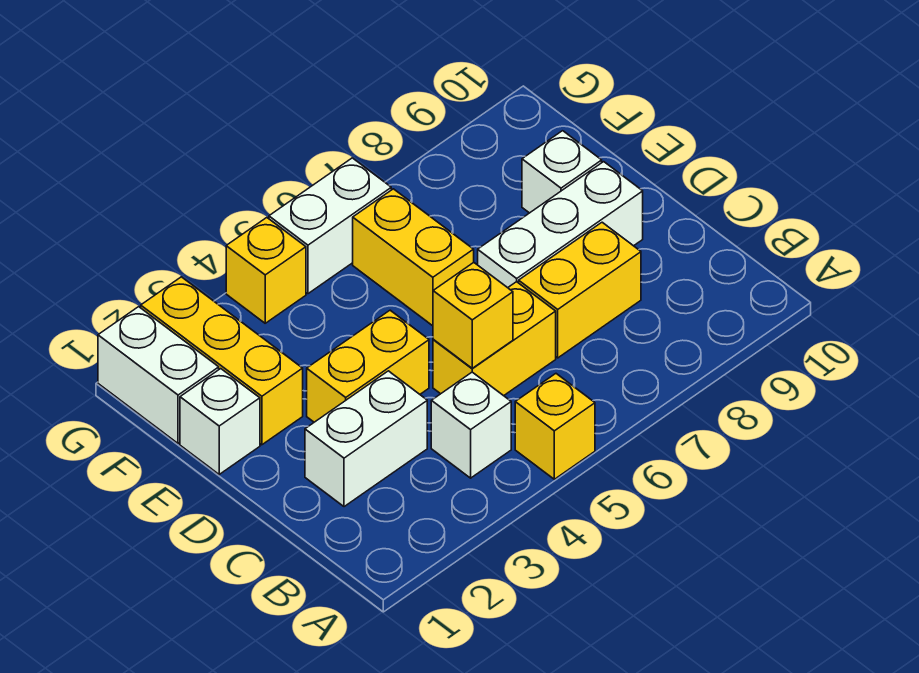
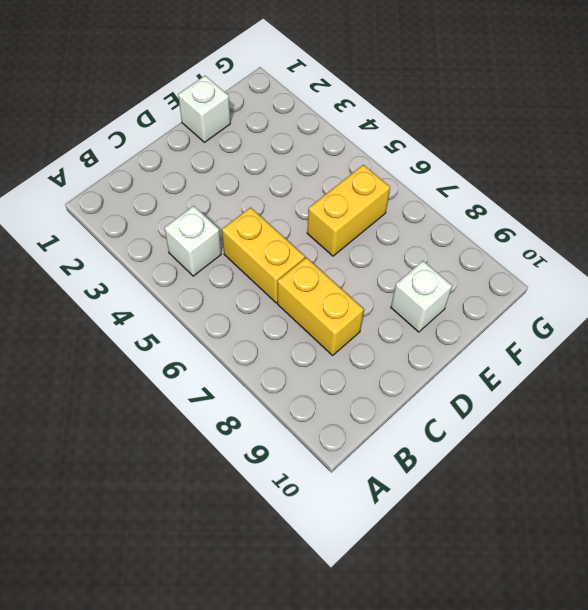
none -> yellow brick A5 level 1
none -> white brick C2:C3 level 1
none -> yellow brick D3:D4 level 1

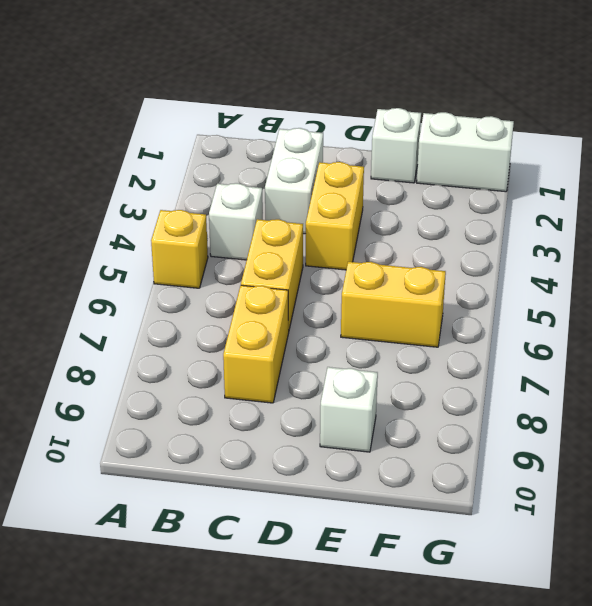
none -> white brick D7:D9 level 1
none -> yellow brick E2:G2 level 1
none -> yellow brick G4 level 1

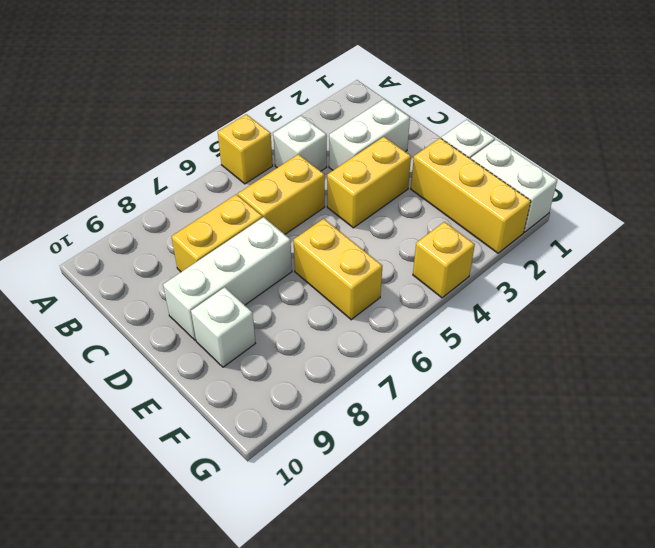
none -> white brick G5:G6 level 1
none -> yellow brick C5 level 2

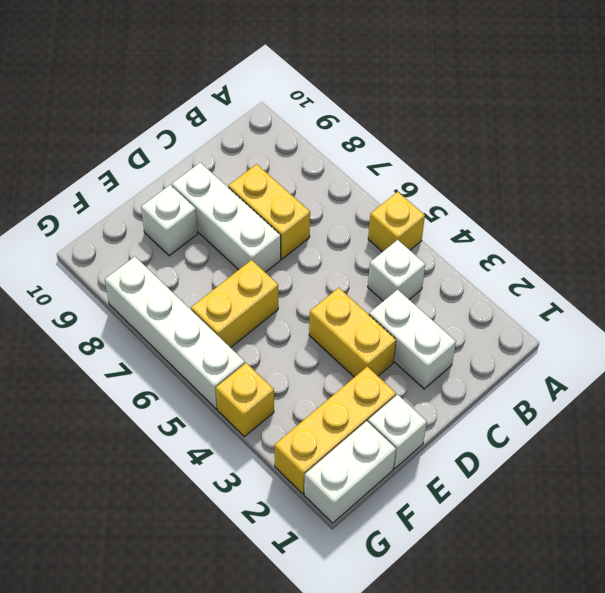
white brick G5:G8 level 1 -> white brick G5:G6 level 1
none -> yellow brick C5:C6 level 1
none -> yellow brick C5 level 2

